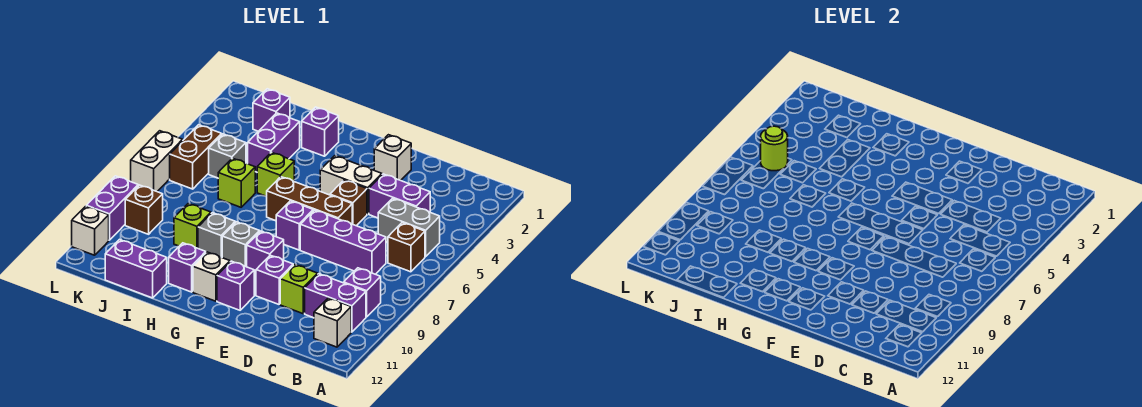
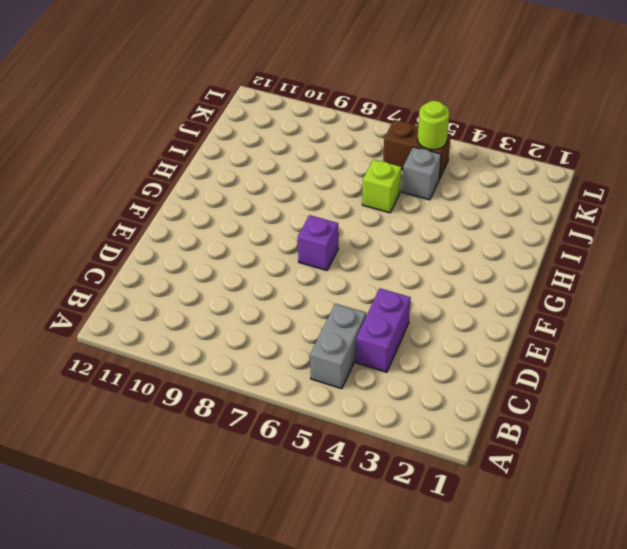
none -> brown brick B6 level 1
none -> purple brick B9 level 1
none -> purple brick B10:C10 level 1
none -> white brick B11 level 1

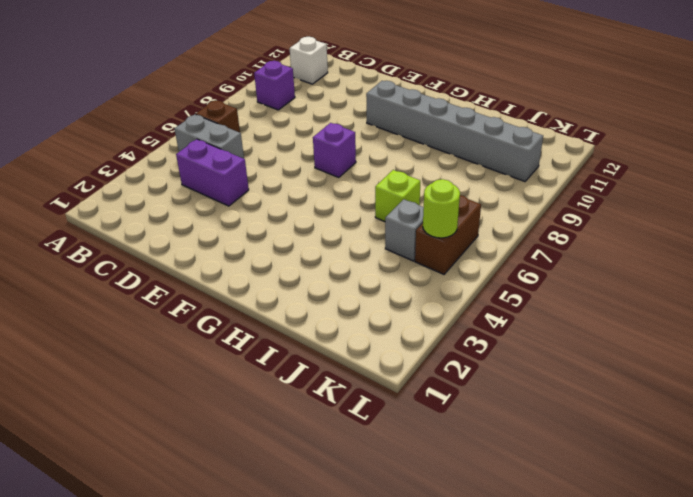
grey brick F10:K10 level 1 -> none
none -> purple brick B10:C10 level 1
none -> purple brick C7:E7 level 1
none -> lime brick D10 level 1
none -> white brick E2 level 1

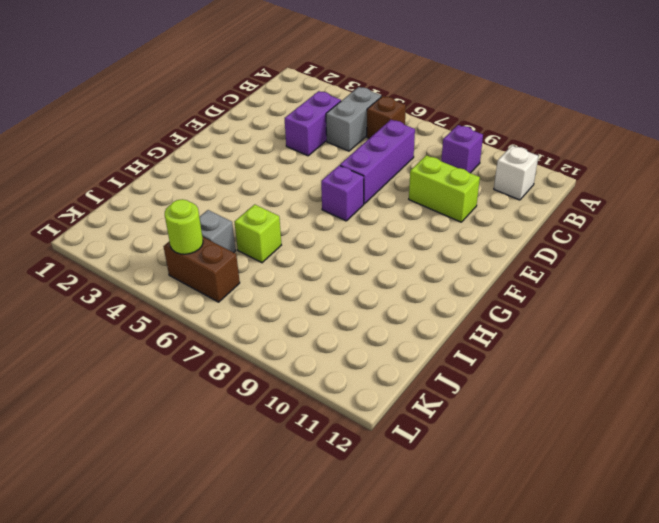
lime brick D9:D10 level 1 -> lime brick D10 level 1
none -> purple brick B10:C10 level 1
none -> white brick E2 level 1
none -> white brick E4:F4 level 1
none -> brown brick E5 level 1

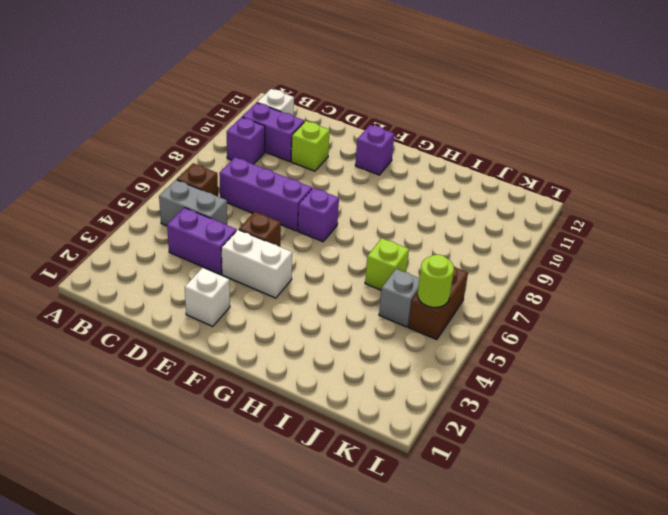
none -> brown brick E6:G6 level 1
none -> purple brick E10 level 1
none -> purple brick F9 level 1
none -> grey brick G9 level 1

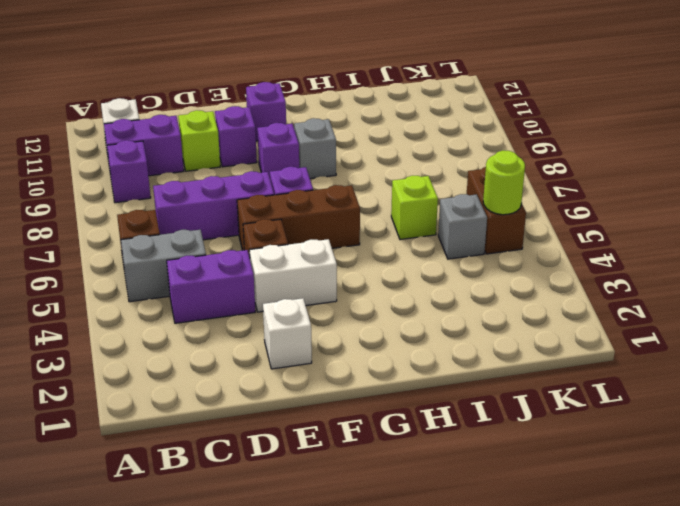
none -> white brick G11 level 1
none -> purple brick H2 level 1
none -> lime brick H5 level 1
none -> grey brick H9 level 1

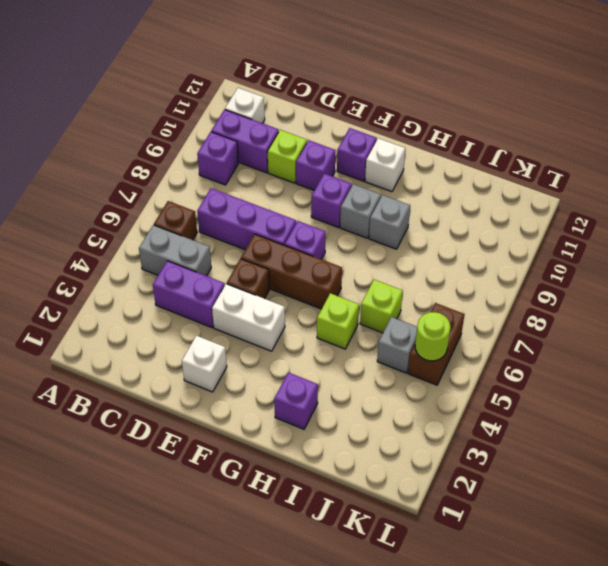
none -> purple brick H11 level 1
none -> purple brick I3:I4 level 1
none -> lime brick I9 level 1
none -> purple brick I12:J12 level 1

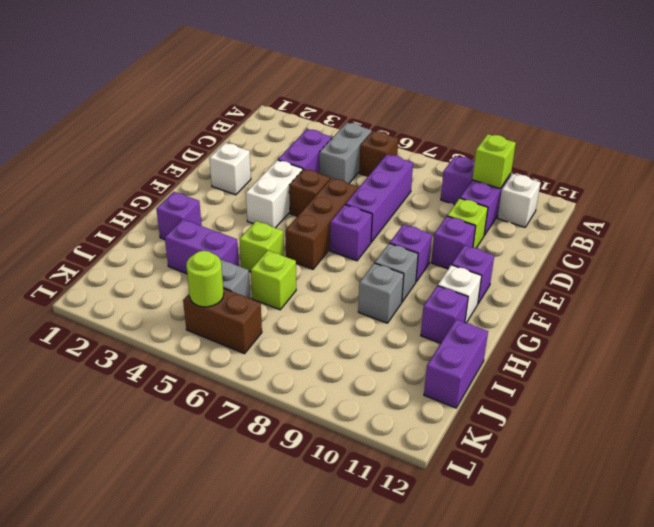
lime brick B10 level 2 -> lime brick I9 level 1
none -> purple brick J2 level 1
none -> brown brick K9 level 1
none -> white brick L6:L7 level 1
none -> purple brick L9:L10 level 1

